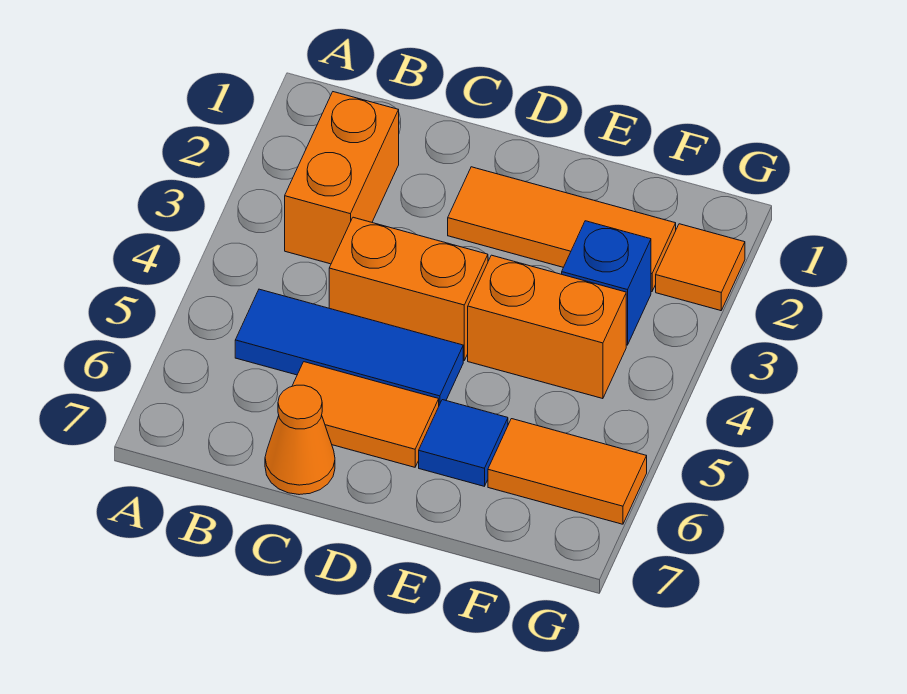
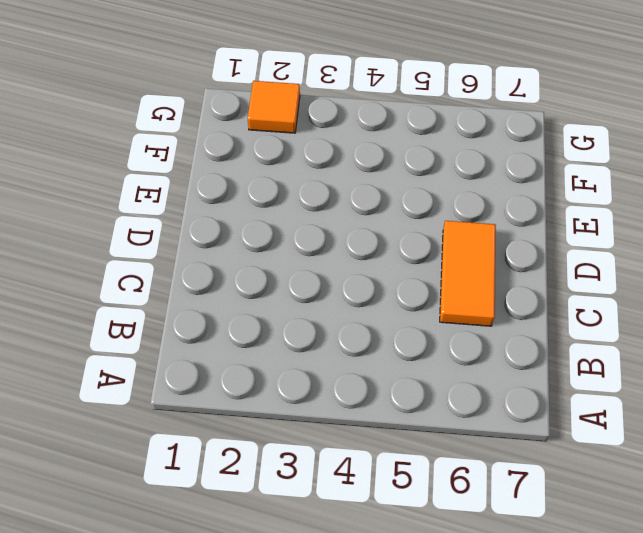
none -> orange brick B2:B3 level 1
none -> blue tile B5:D5 level 1

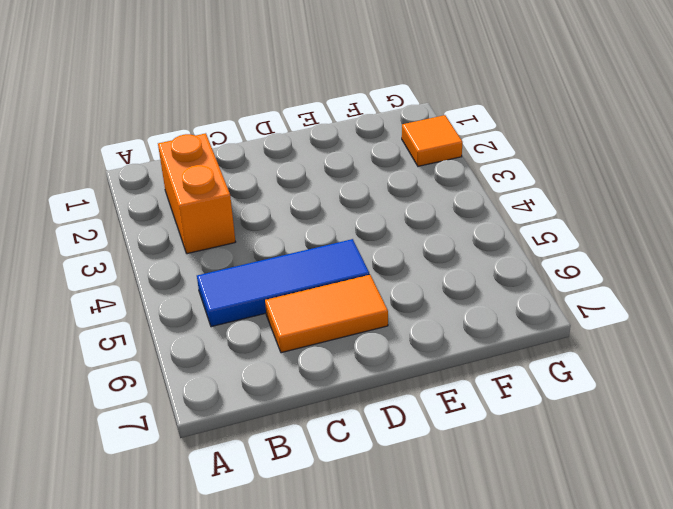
none -> orange brick C4:D4 level 1
none -> orange cone C7 level 1

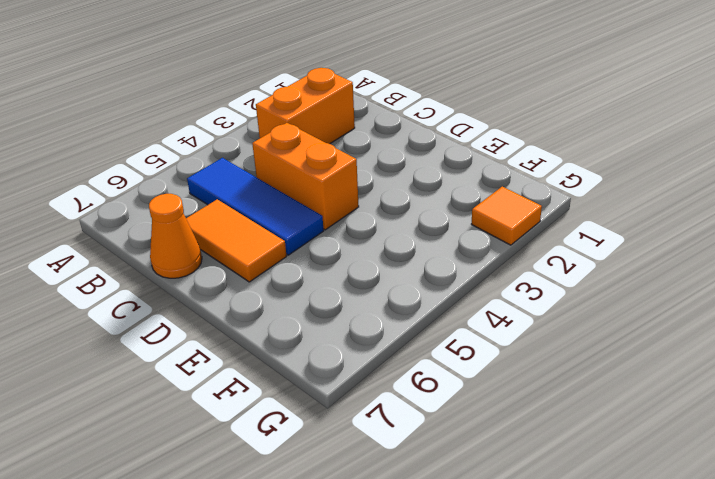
none -> orange tile D2:F2 level 1
none -> orange brick E4:F4 level 1

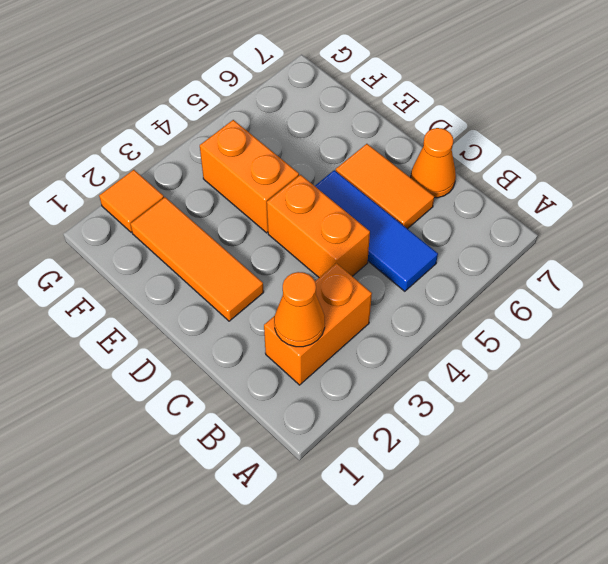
orange cone B2 level 2 -> none
none -> blue tile E6 level 1
none -> blue brick F3 level 1

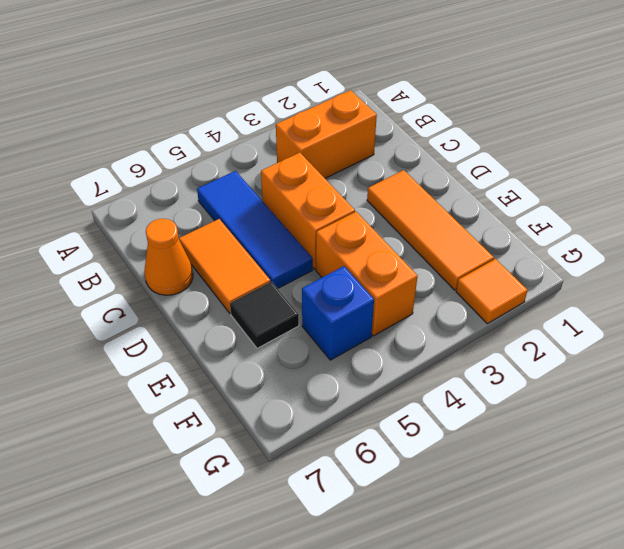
black tile E6 level 1 -> blue tile E6 level 1
blue brick F5 level 1 -> blue brick F3 level 1
none -> orange tile F6:G6 level 1

